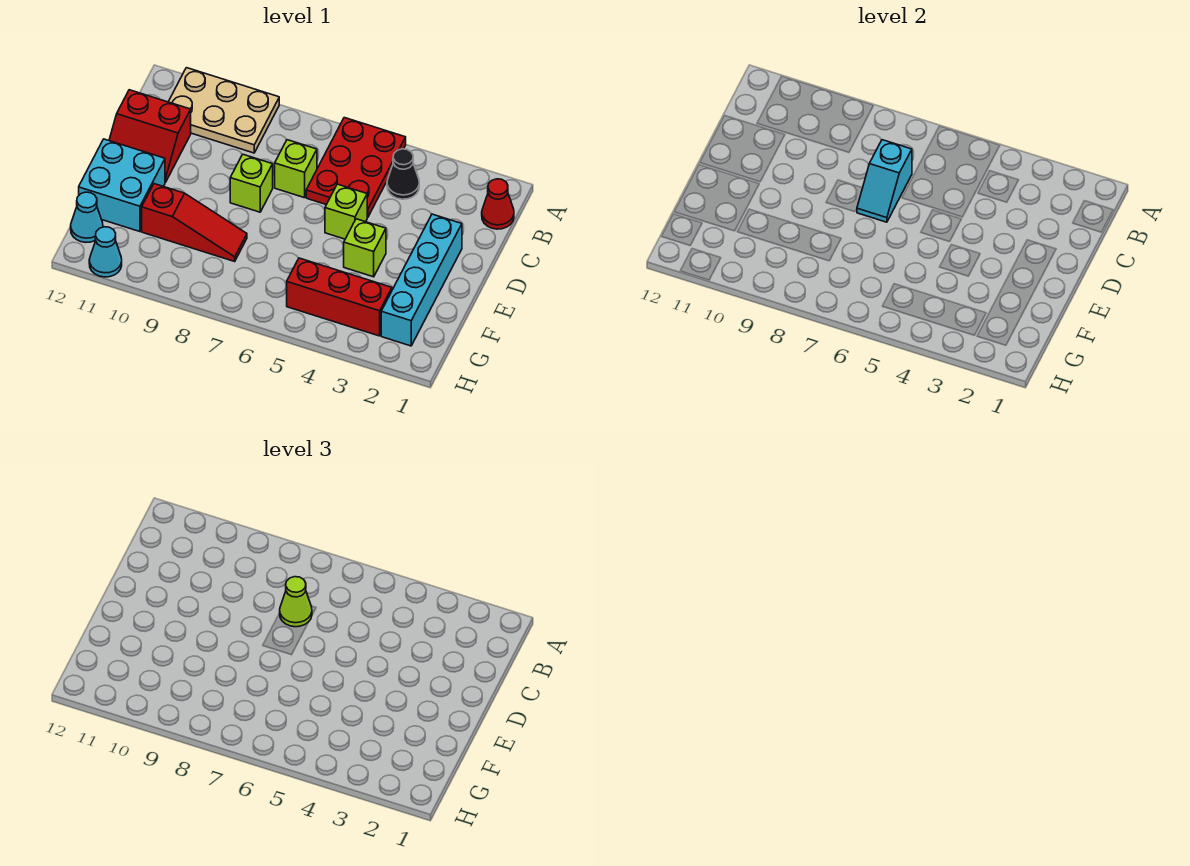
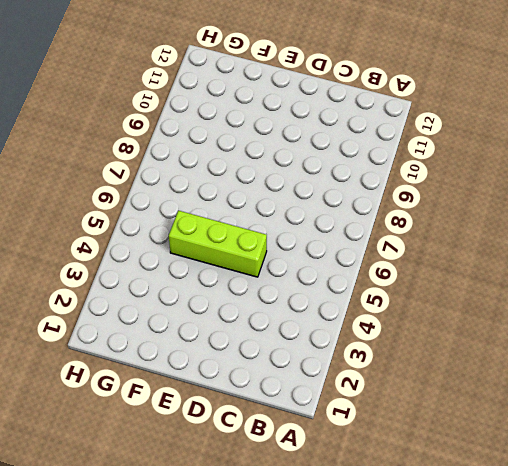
lime brick D5:F5 level 1 -> lime brick D5 level 1
none -> red plate A5:C6 level 1
none -> tan plate A9:B11 level 1
none -> red cone B1 level 1

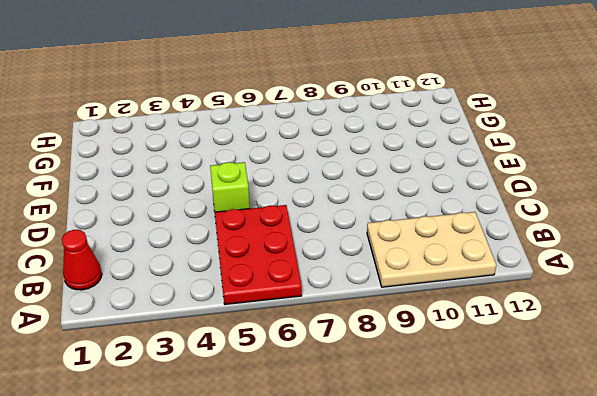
none -> black cone B4 level 1
none -> lime brick C7 level 1
none -> red slope C11:D12 level 1 top C

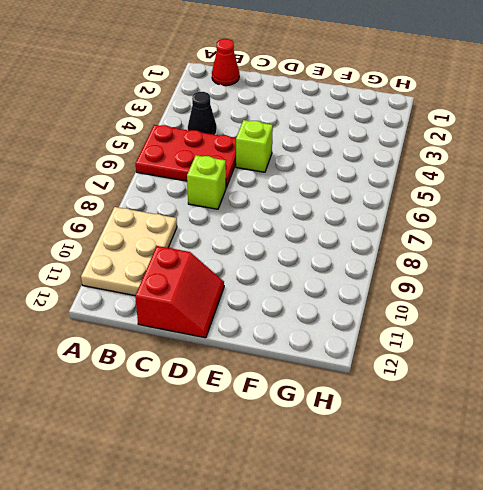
none -> cyan brick D2:G2 level 1
none -> lime brick D8 level 1
none -> lime brick E4 level 1

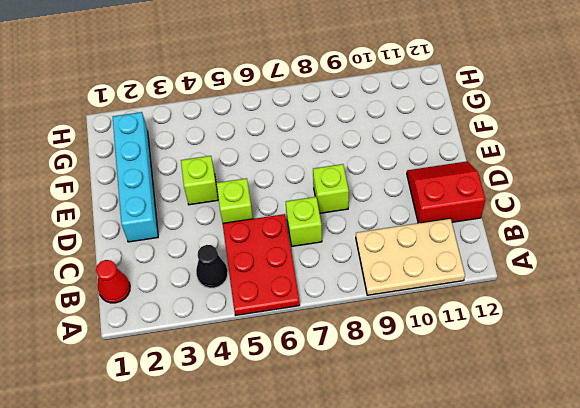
none -> cyan brick E11:F12 level 1
none -> red slope F8:F10 level 1 top 10
none -> red brick G3:G5 level 1

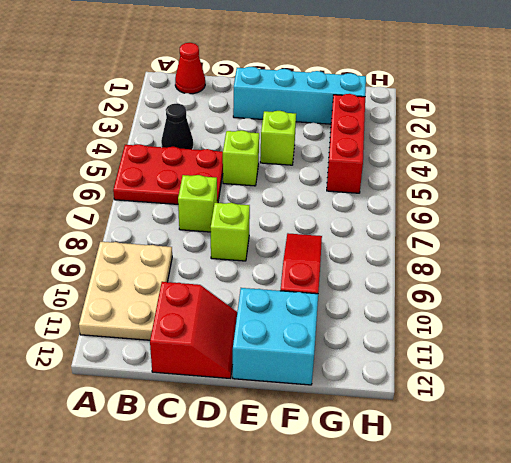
none -> cyan cone G12 level 1
none -> cyan cone H11 level 1
none -> cyan slope C7:D7 level 2 top C

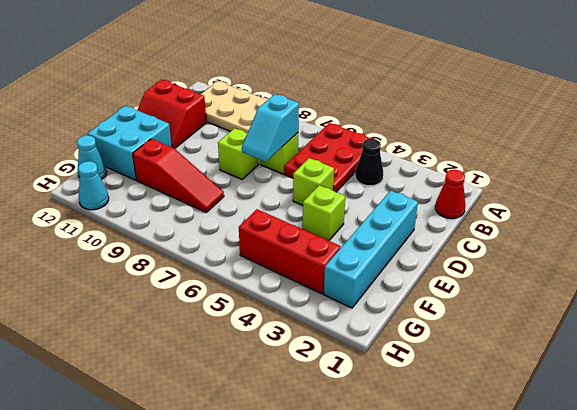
none -> lime cone C7 level 3

